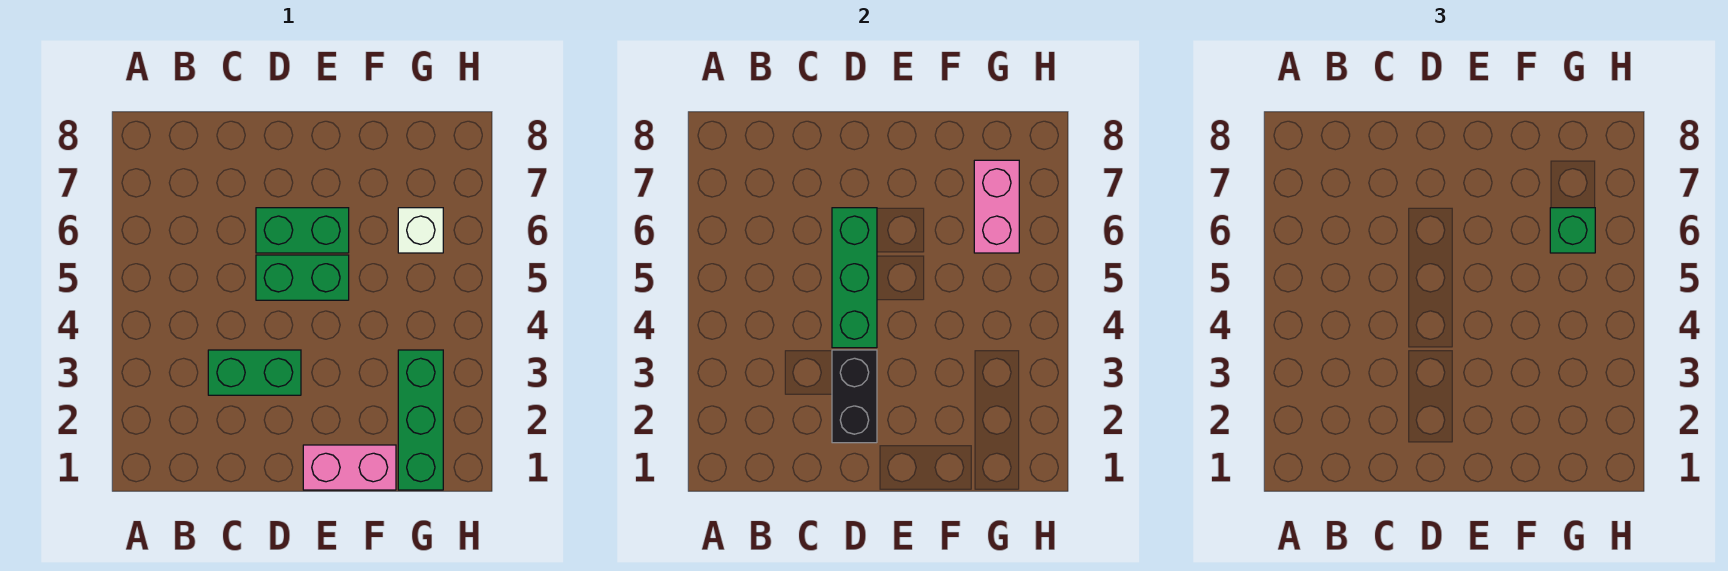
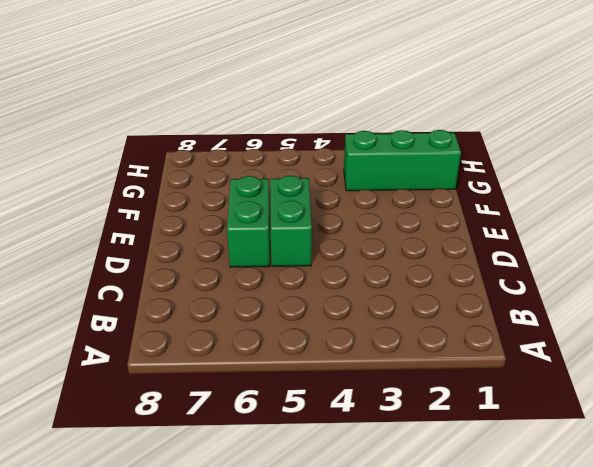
none -> green brick C3:D3 level 1
none -> pink brick E1:F1 level 1

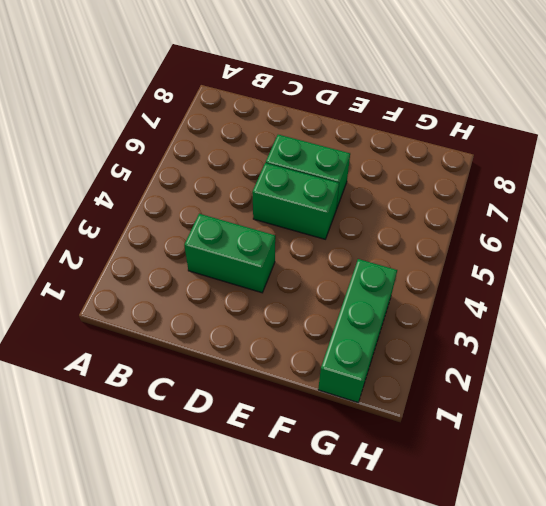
none -> pink brick E1:F1 level 1
none -> white brick G6 level 1

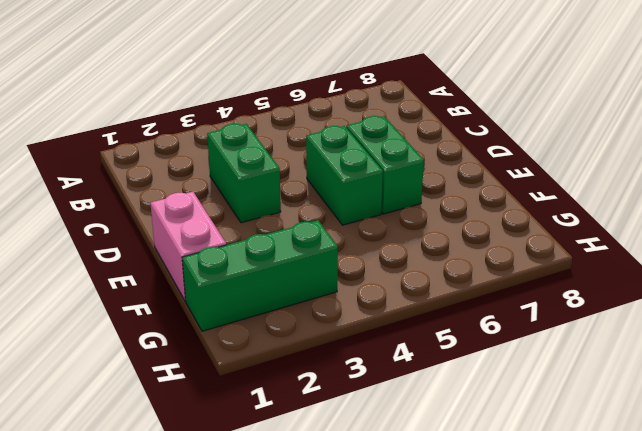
none -> white brick G6 level 1
none -> black brick D2:D3 level 2

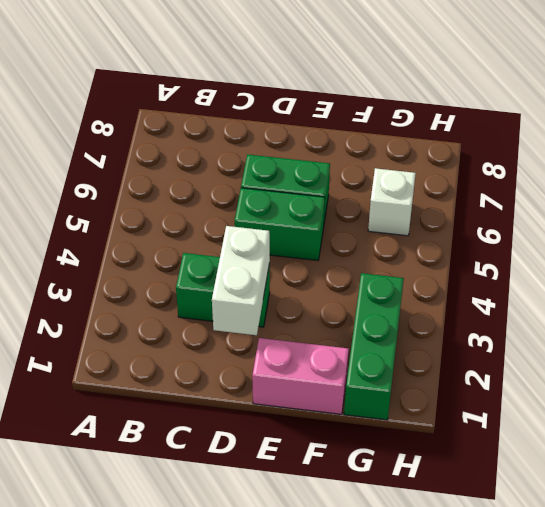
white brick D2:D3 level 2 -> black brick D2:D3 level 2
none -> green brick D4:D6 level 2
none -> pink brick G6:G7 level 2

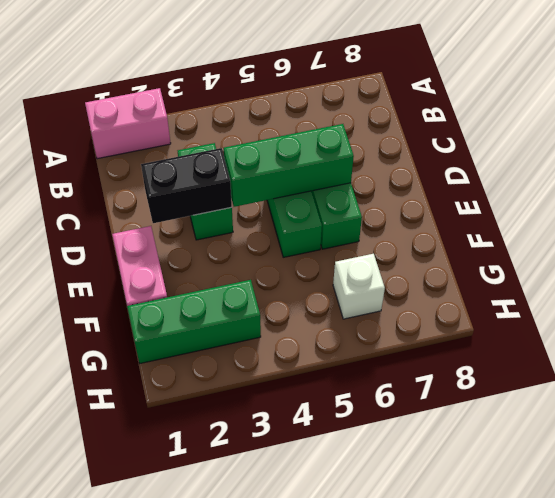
pink brick A1:A2 level 1 -> pink brick G6:G7 level 2
none -> green brick G6 level 3

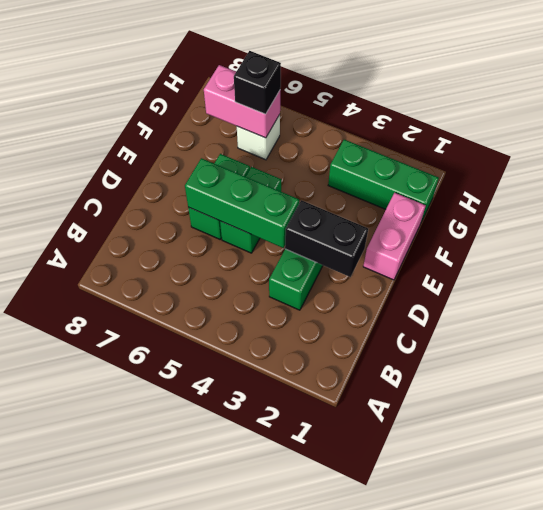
black brick G6 level 3 -> green brick G6 level 3

